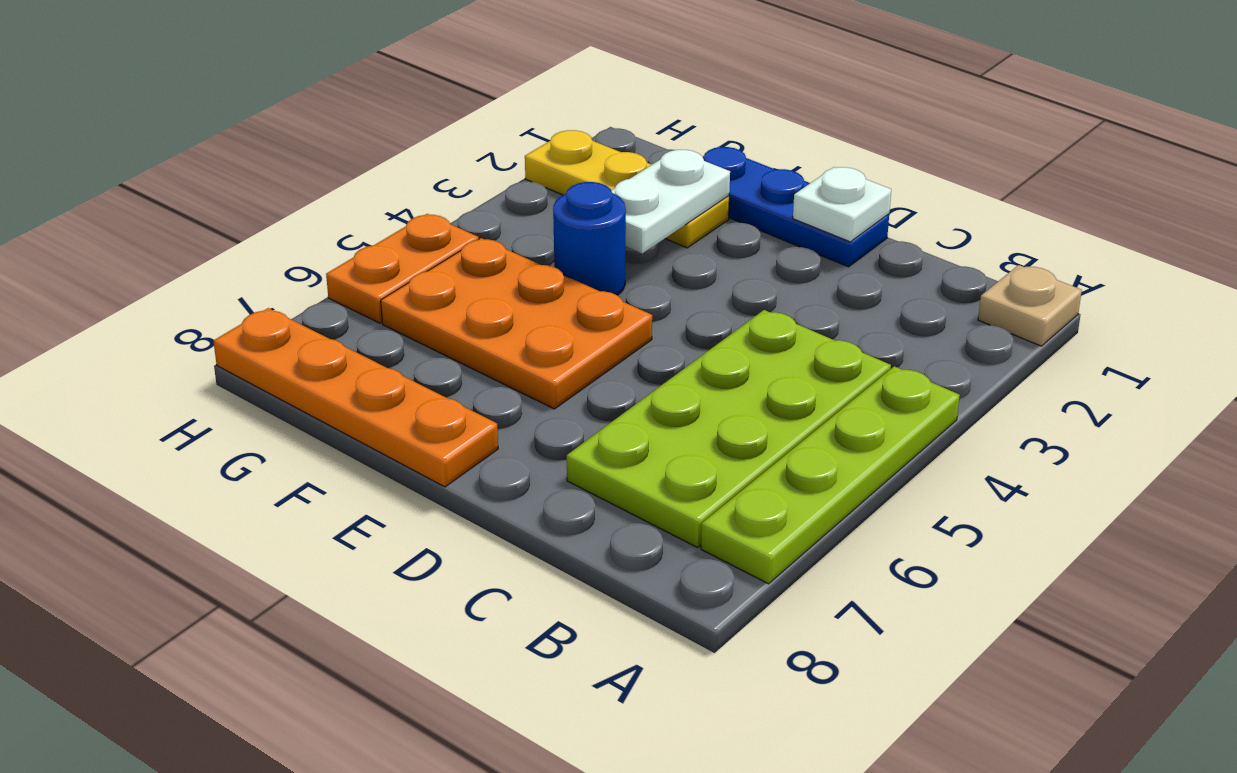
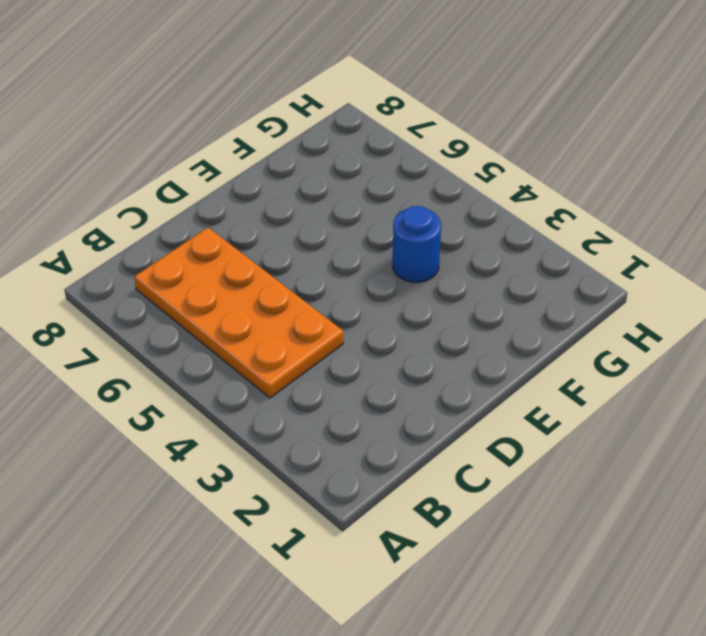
orange plate B4:C7 level 1 -> lime plate B4:C7 level 1
none -> tan plate A1 level 1
none -> lime plate A4:A7 level 1

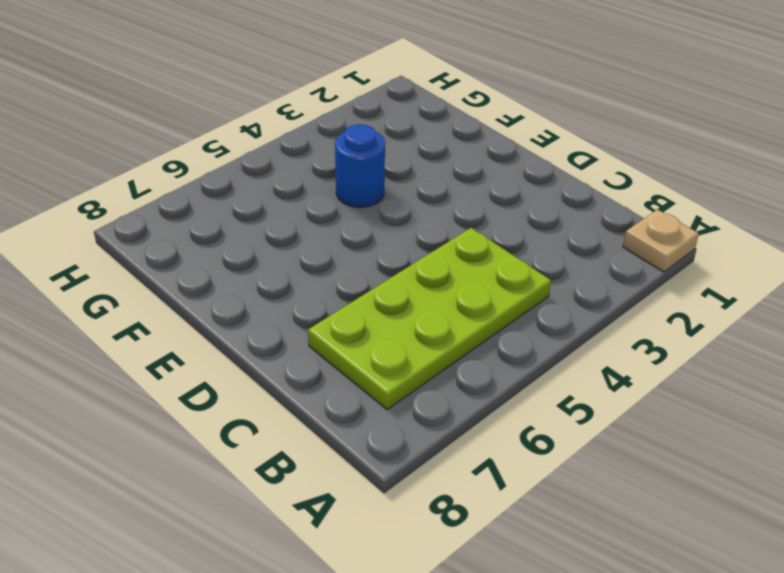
none -> lime plate A4:A7 level 1
none -> blue plate D1:F1 level 1

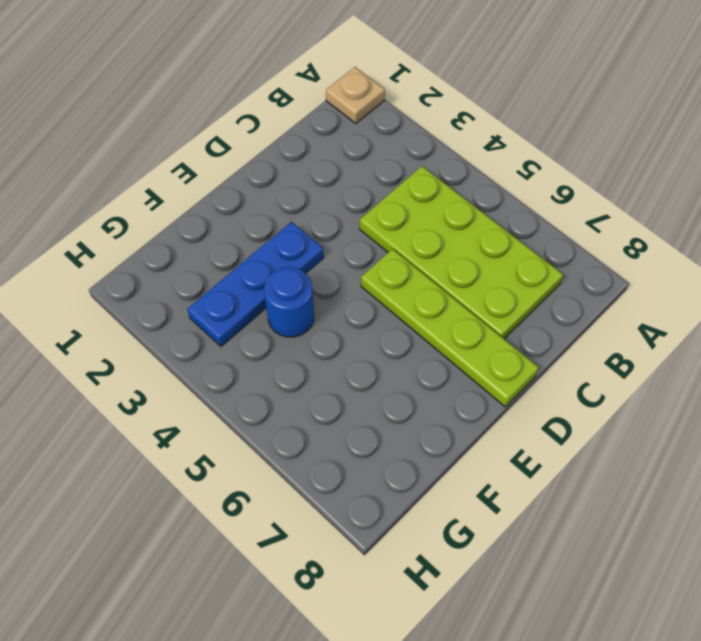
lime plate D5:D8 level 1 -> lime plate A4:A7 level 1
blue plate E3:G3 level 1 -> blue plate D1:F1 level 1
none -> orange plate E5:G6 level 1
none -> orange plate E8:H8 level 1

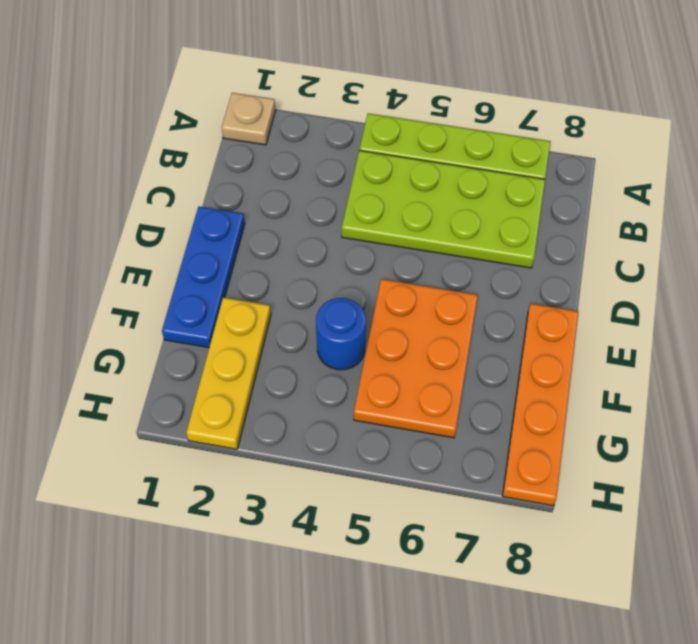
none -> orange plate H5:H6 level 1
none -> white plate D1 level 2

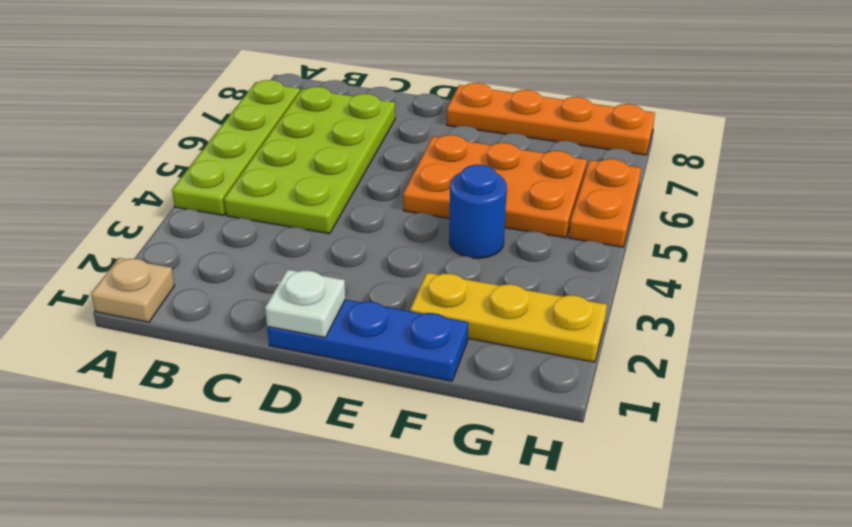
none -> white plate F2:F3 level 2

